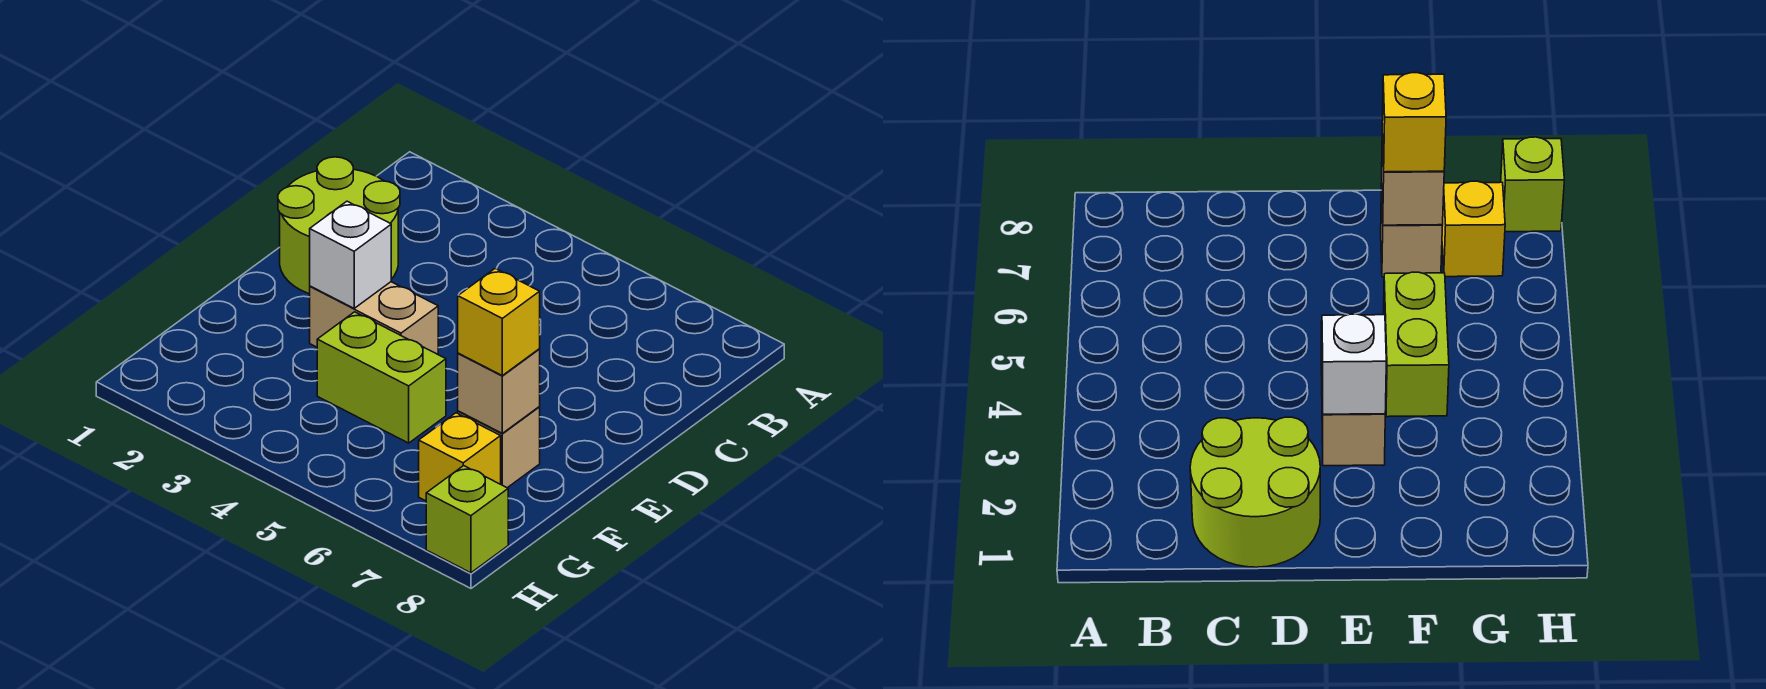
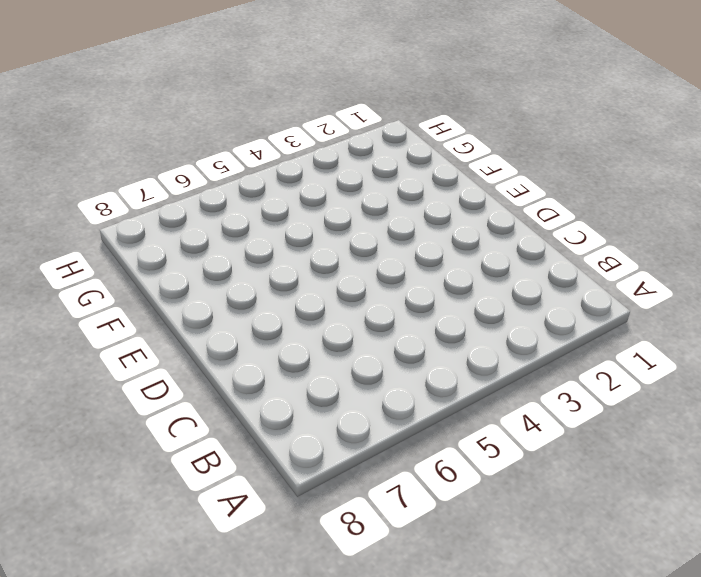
none -> lime round brick C1:D2 level 1
none -> tan brick E3:E4 level 1

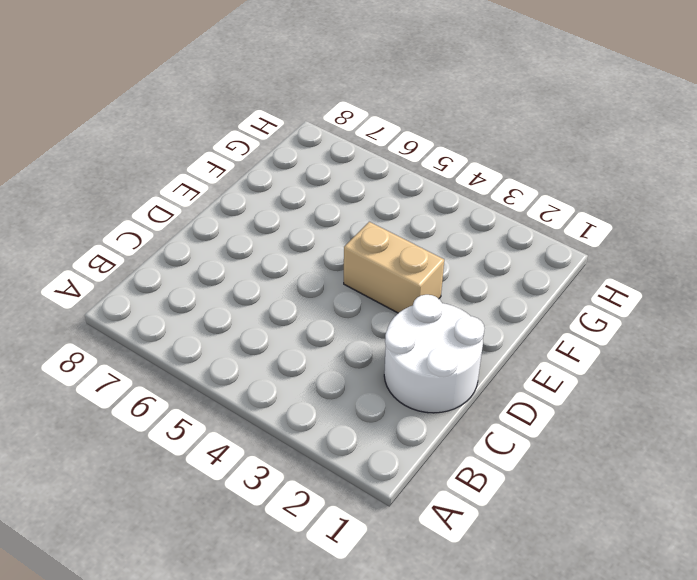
white round brick C1:D2 level 1 -> lime round brick C1:D2 level 1
none -> lime brick F4:F5 level 1
none -> tan brick F7 level 1

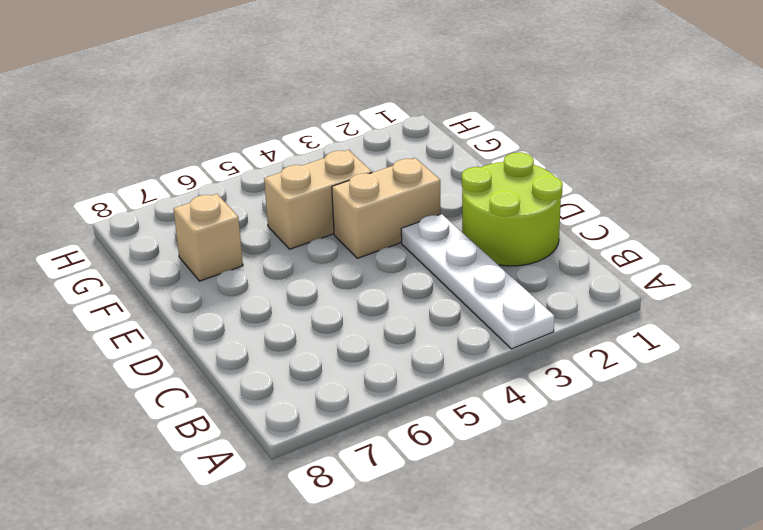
white plate A3:D3 level 1 -> none
tan brick F4:F5 level 1 -> lime brick F4:F5 level 1
none -> yellow brick G7 level 1
none -> lime brick H8 level 1

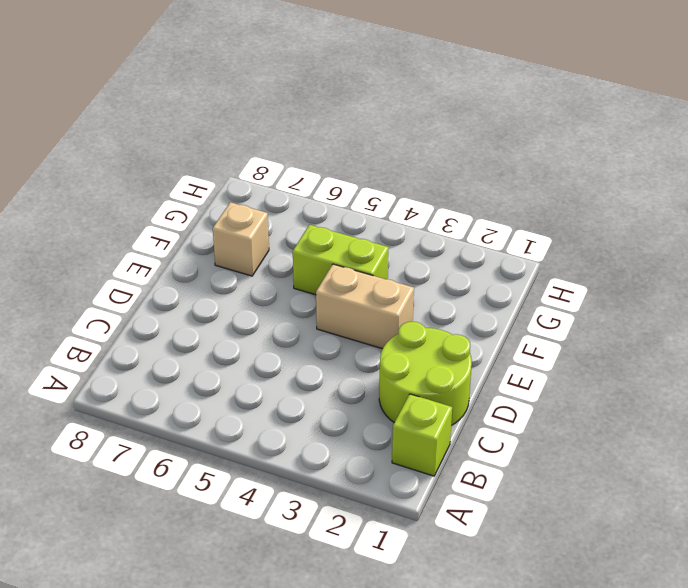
lime brick B1 level 1 -> lime brick H8 level 1
none -> yellow brick G7 level 1
none -> white brick E3 level 2

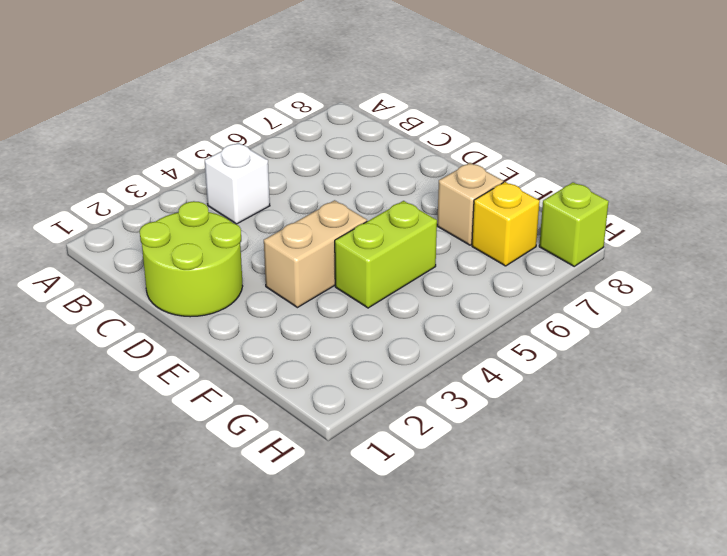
white brick B4 level 1 -> white brick E3 level 2
none -> tan brick F7 level 2
none -> yellow brick F7 level 3

